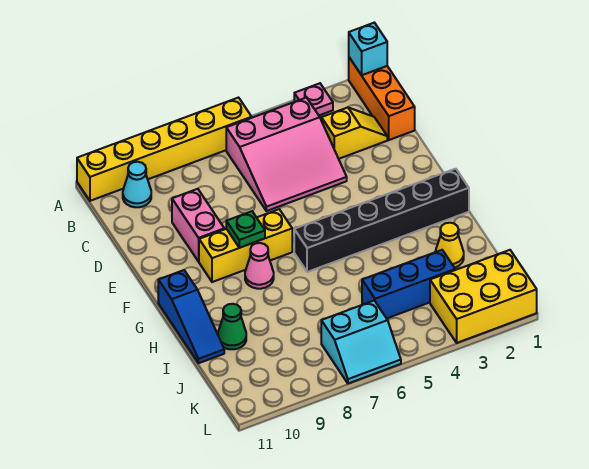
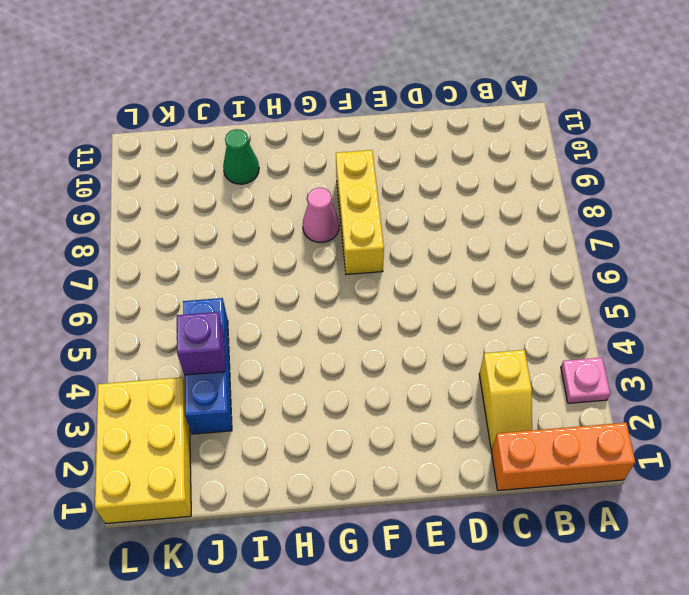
purple brick J4 level 2 -> none
none -> yellow brick A6:A11 level 1
none -> pink slope B4:D6 level 1 top B
none -> cyan cone B10 level 1

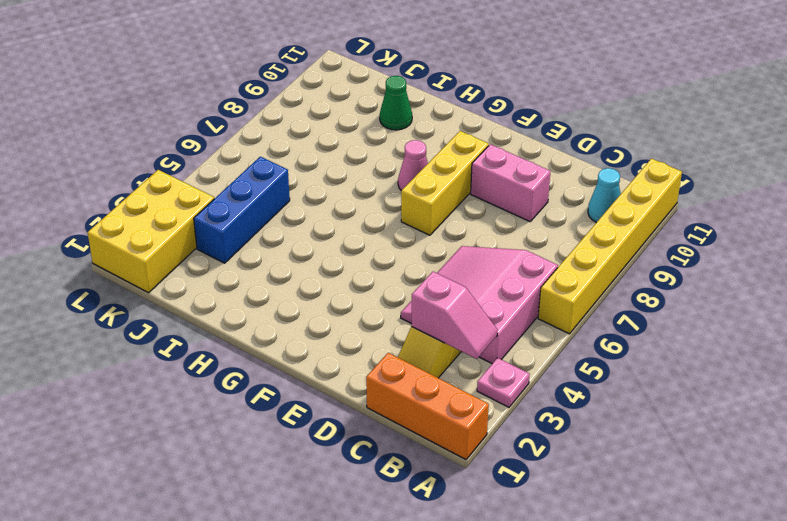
pink slope B3:C3 level 2 top C -> none
none -> black brick G1:G6 level 1
none -> blue slope G11:I11 level 1 top G
none -> yellow cone I2 level 1

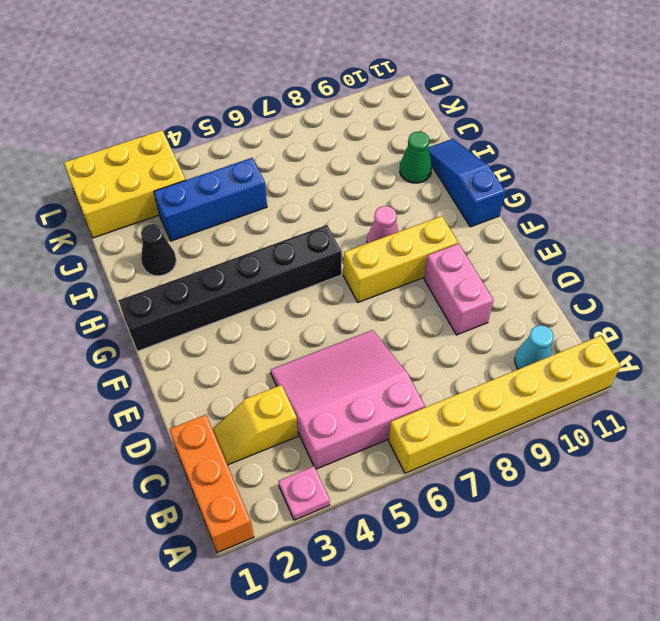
black cone I2 level 1 -> yellow cone I2 level 1
none -> cyan slope K6:L7 level 1 top K
none -> cyan brick A1 level 2
none -> green plate F8 level 2

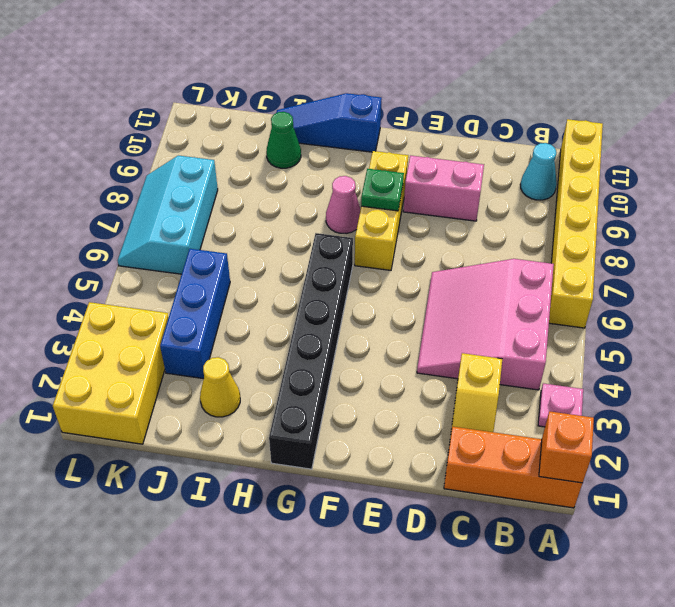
orange brick A1 level 2 -> cyan brick A1 level 2
cyan slope K6:L8 level 1 top K -> cyan slope K6:L7 level 1 top K

